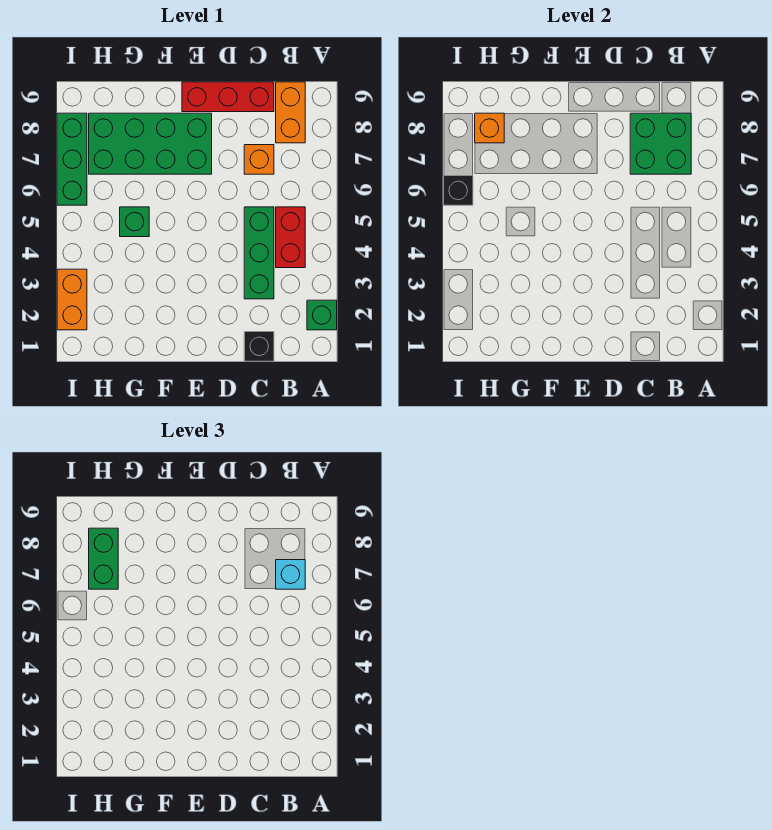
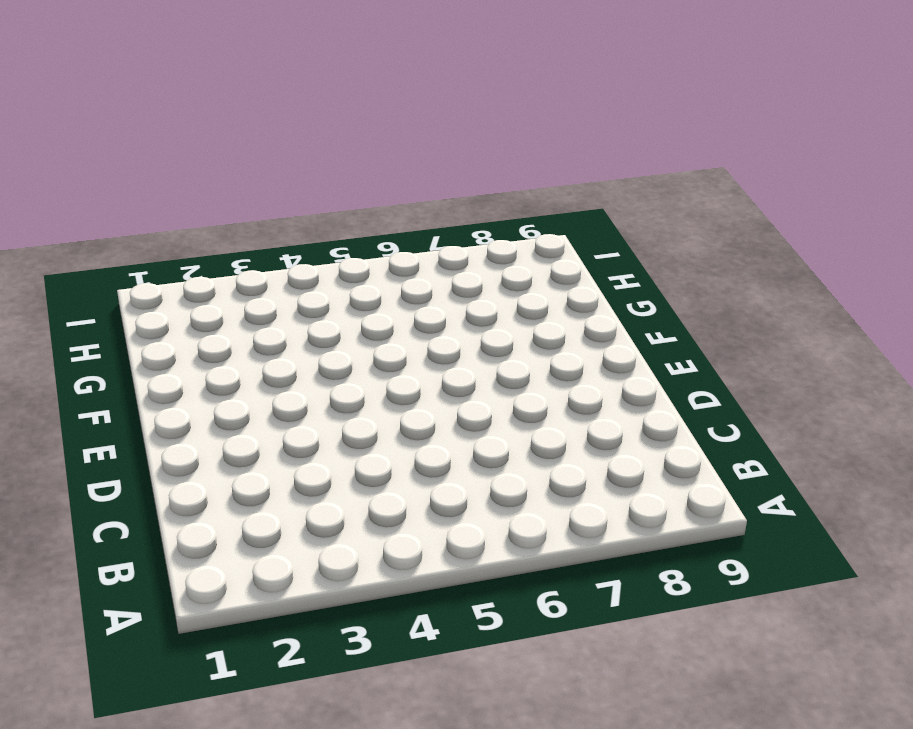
none -> green brick A2 level 1
none -> red brick B4:B5 level 1
none -> orange brick B8:B9 level 1

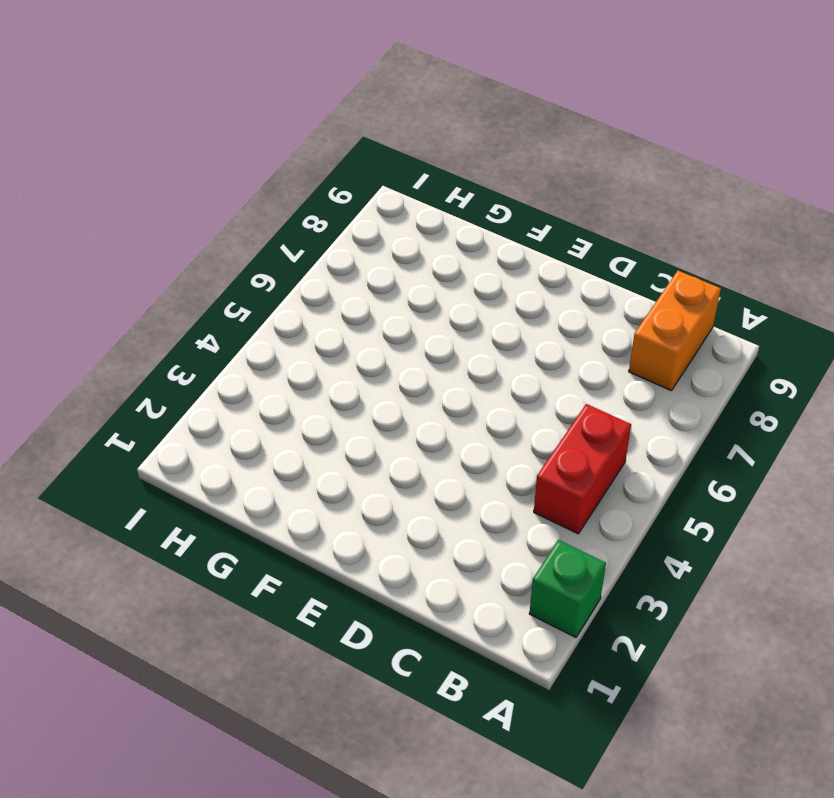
none -> black brick C1 level 1
none -> green brick C3:C5 level 1
none -> orange brick C7 level 1

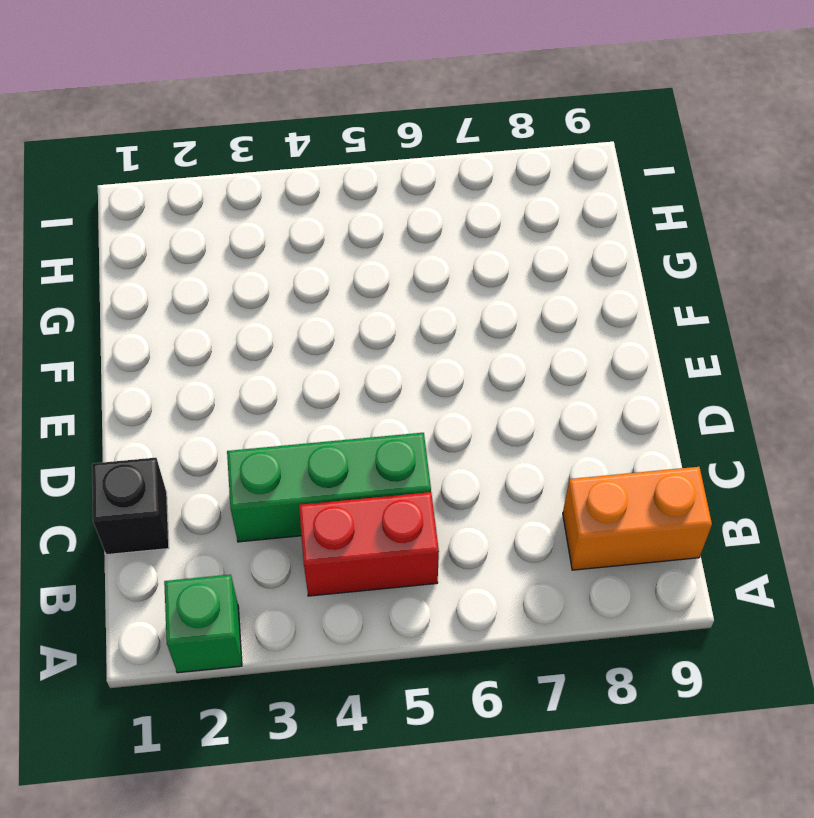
none -> orange brick C7 level 1
none -> red brick C9:E9 level 1
none -> green brick E7:H8 level 1

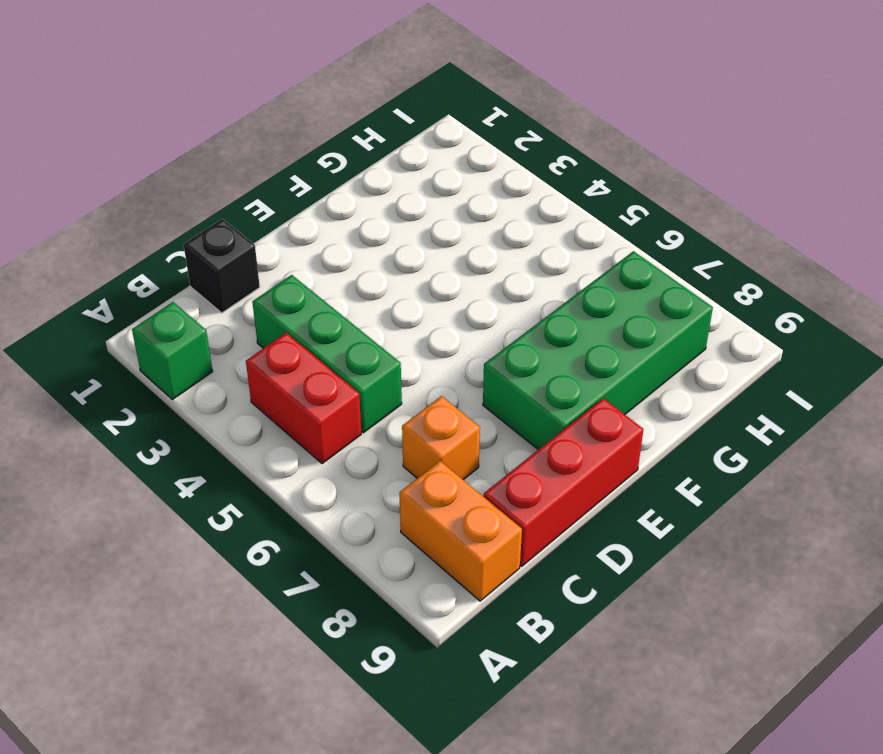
none -> green brick G5 level 1
none -> orange brick I2:I3 level 1
none -> green brick I6:I8 level 1

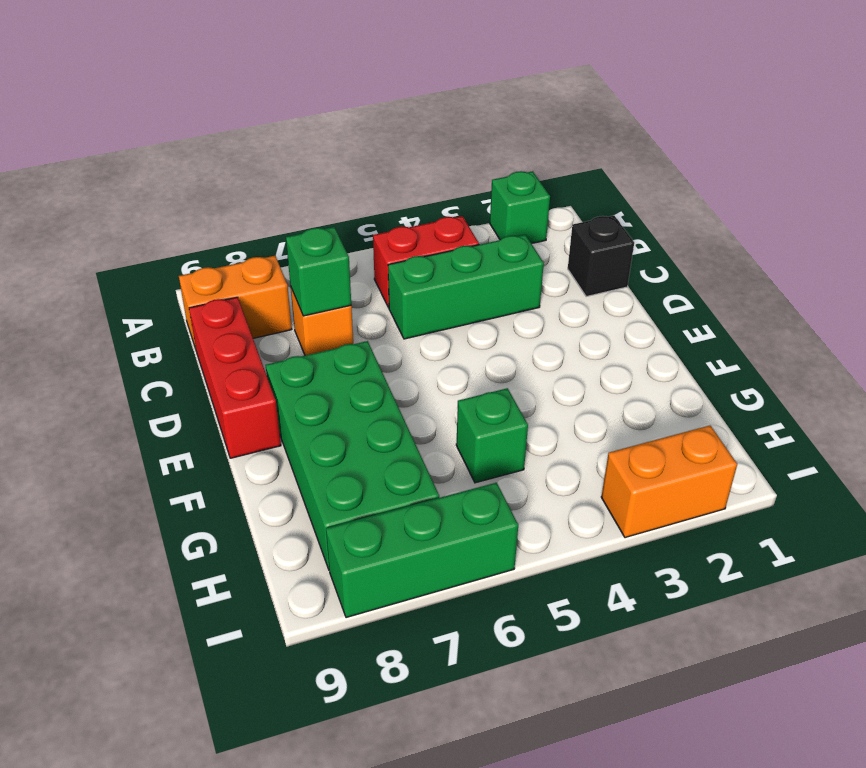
green brick C7 level 2 -> green brick B7:C8 level 2
none -> orange brick H8 level 2
none -> black brick I6 level 2
none -> cyan brick B7 level 3

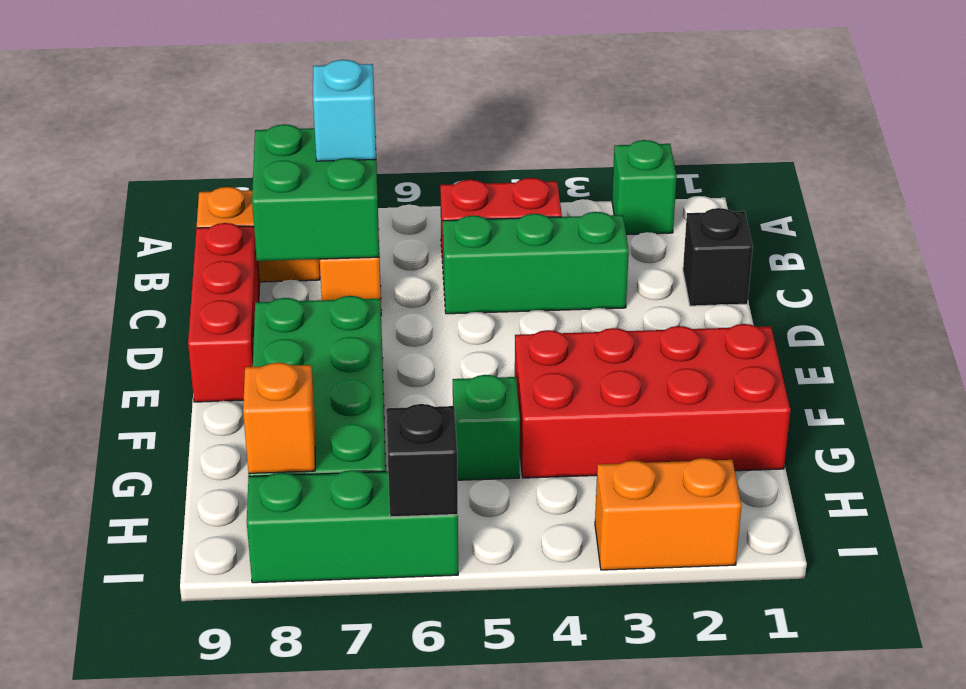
red brick F1:G4 level 1 -> none
none -> green brick H7:H8 level 3

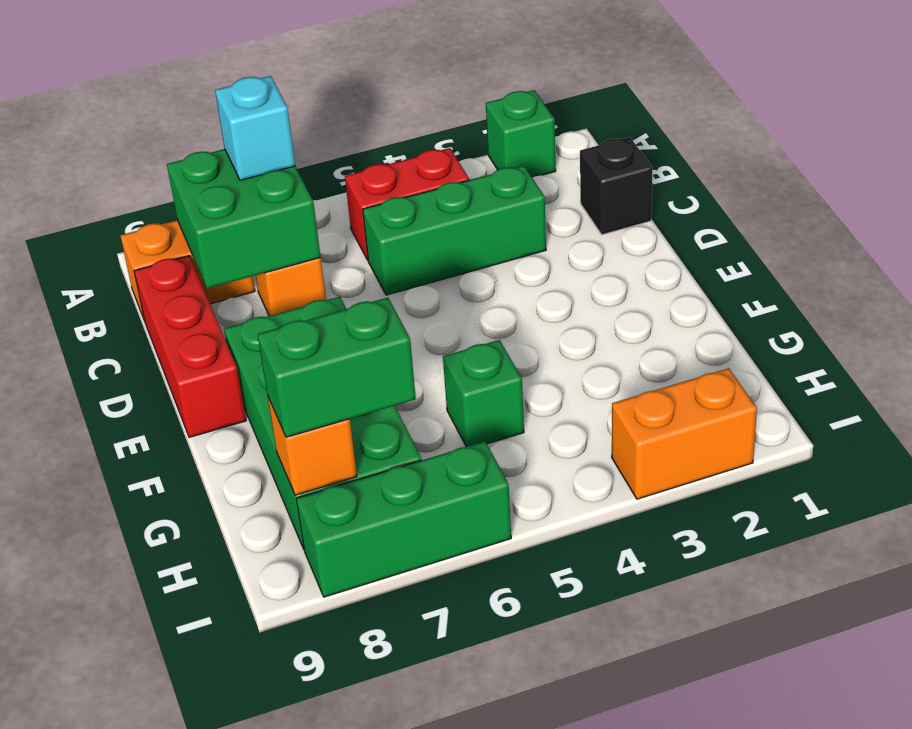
none -> black brick I6 level 2

